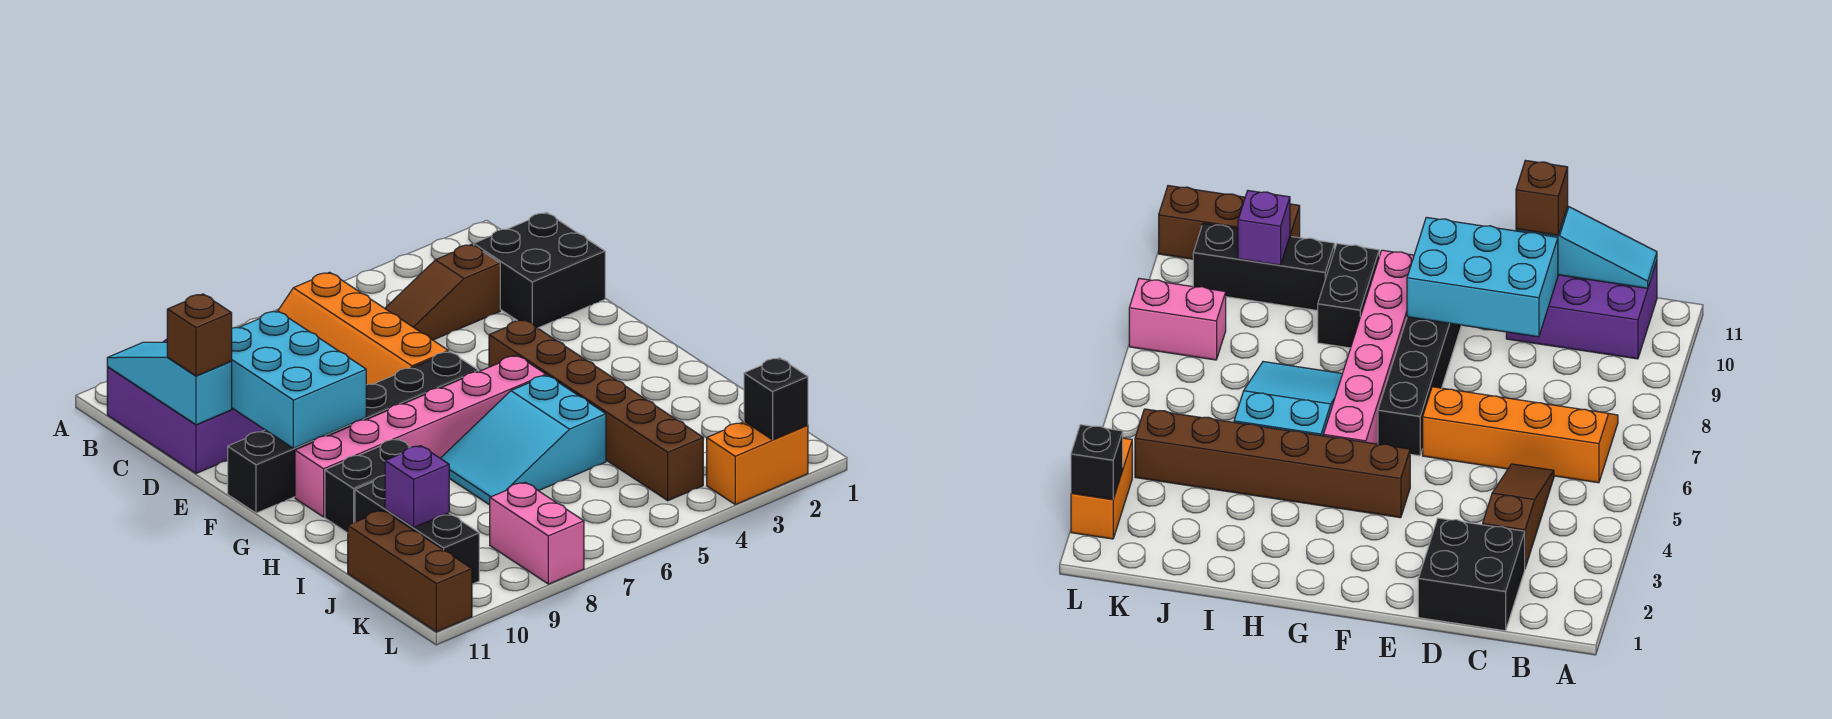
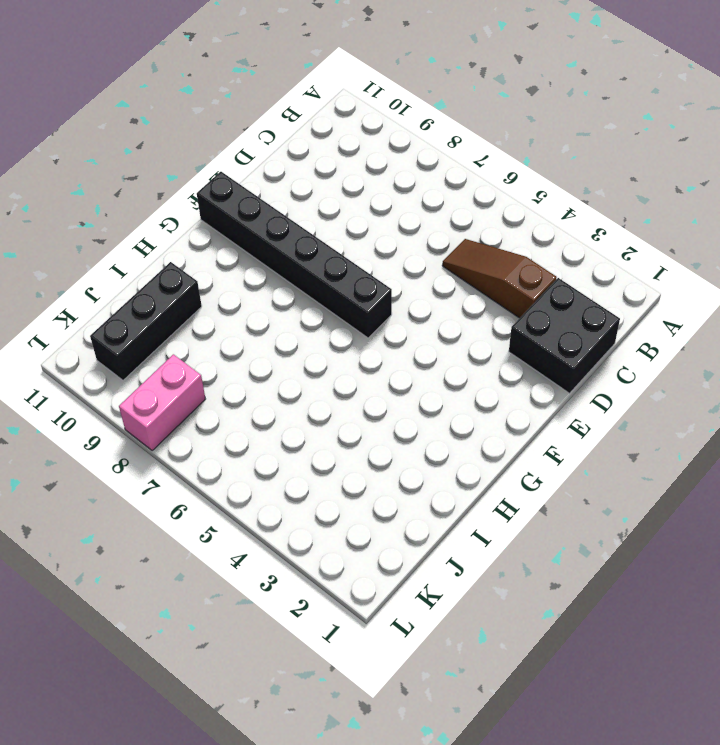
none -> orange slope B6:E7 level 1 top 6
none -> purple brick B10:D11 level 1
none -> brown brick F4:K4 level 1

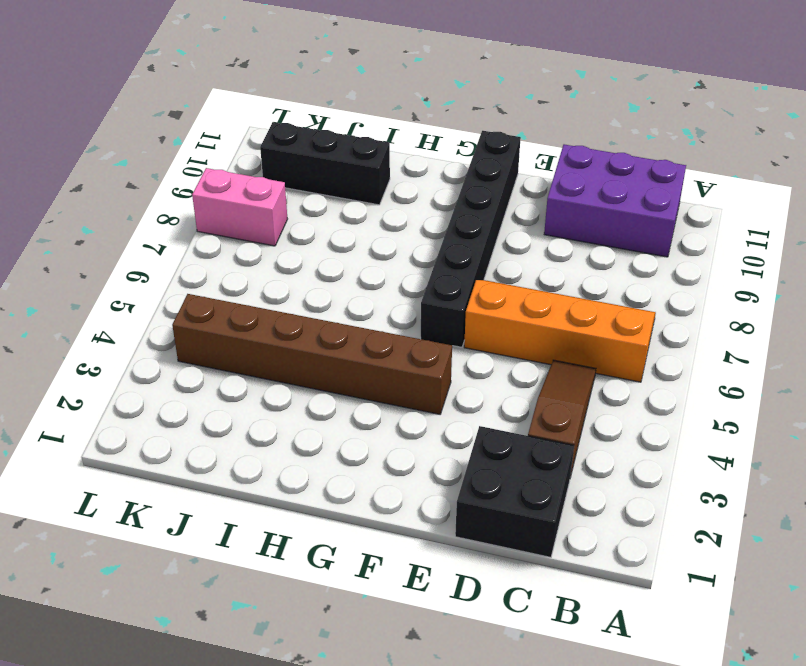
none -> pink brick G5:G10 level 1
none -> cyan slope H5:I7 level 1 top 5
none -> black brick H9:H10 level 1

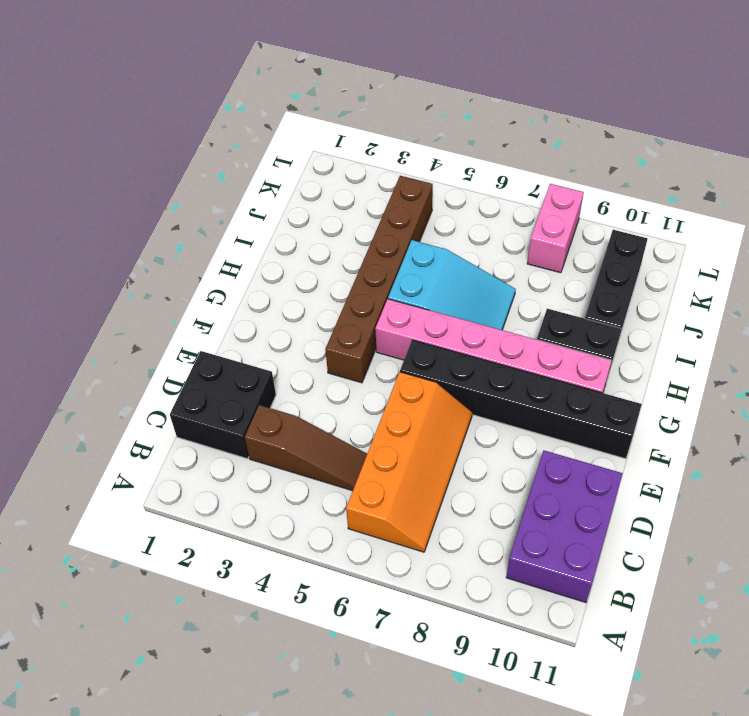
none -> brown brick J11:L11 level 1
none -> orange brick L2:L3 level 1
none -> cyan slope B11:D11 level 2 top D

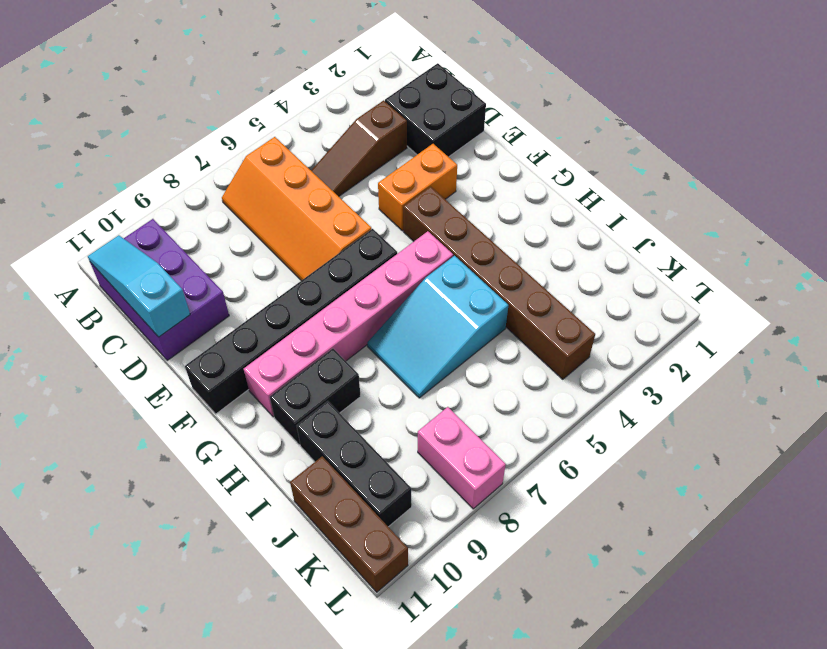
orange brick E3:E4 level 1 -> orange brick L2:L3 level 1
none -> cyan brick D9:F10 level 2
none -> purple brick J10 level 2
none -> black brick L2 level 2

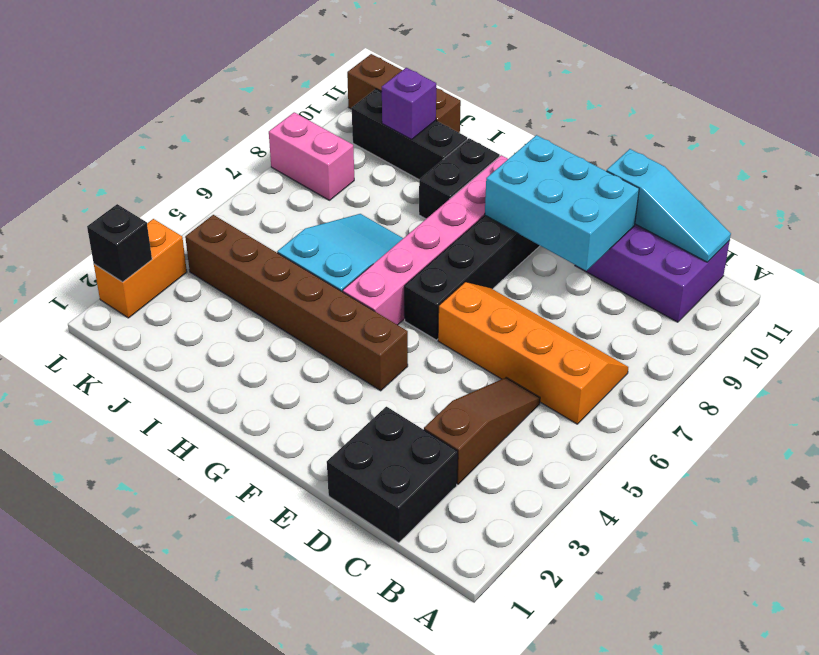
none -> brown brick D11 level 3

